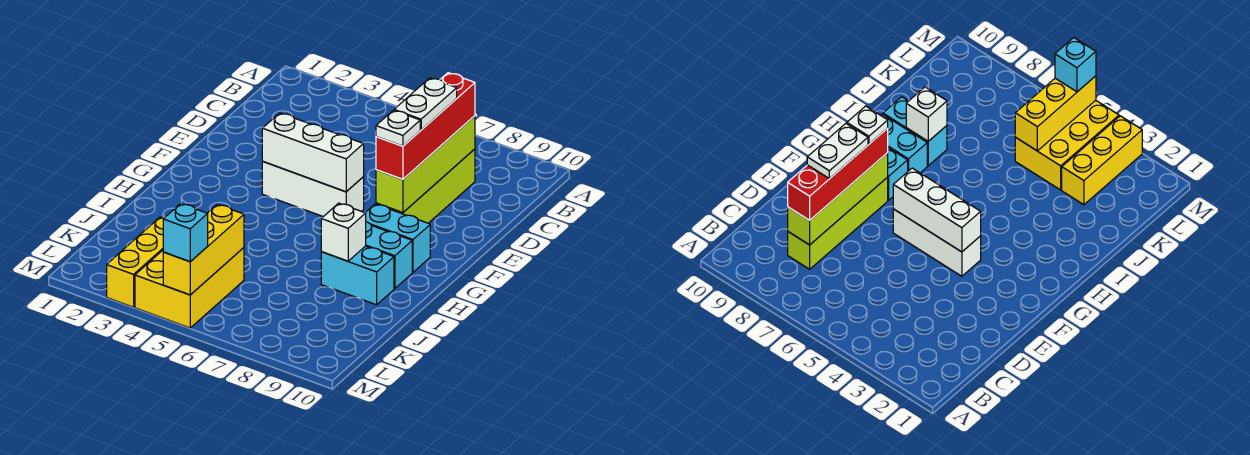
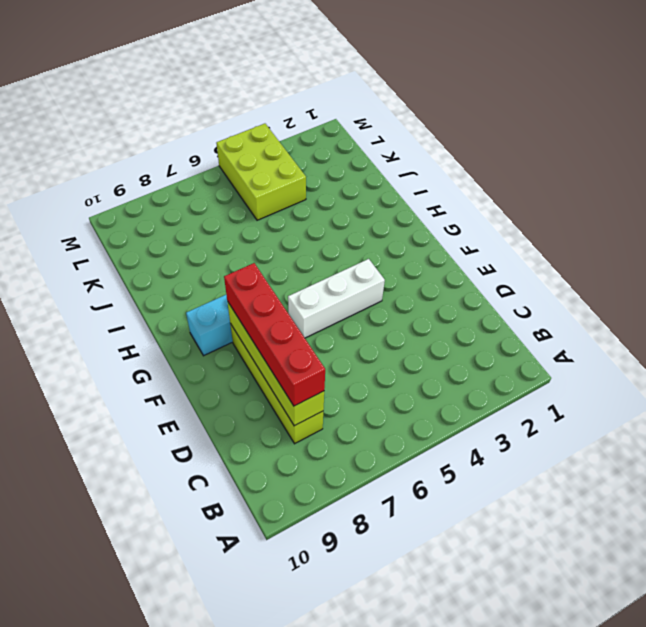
lime brick K4:M5 level 1 -> yellow brick K4:M5 level 1
none -> cyan brick H8:H9 level 1
none -> cyan brick I8:I9 level 1
none -> yellow brick K3:M3 level 1

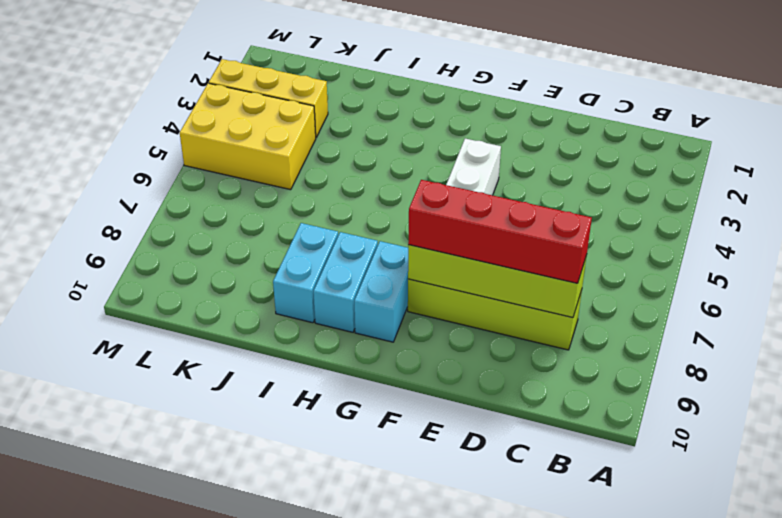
none -> white brick F4:F6 level 2
none -> white brick I8 level 2
none -> yellow brick K5:M5 level 2

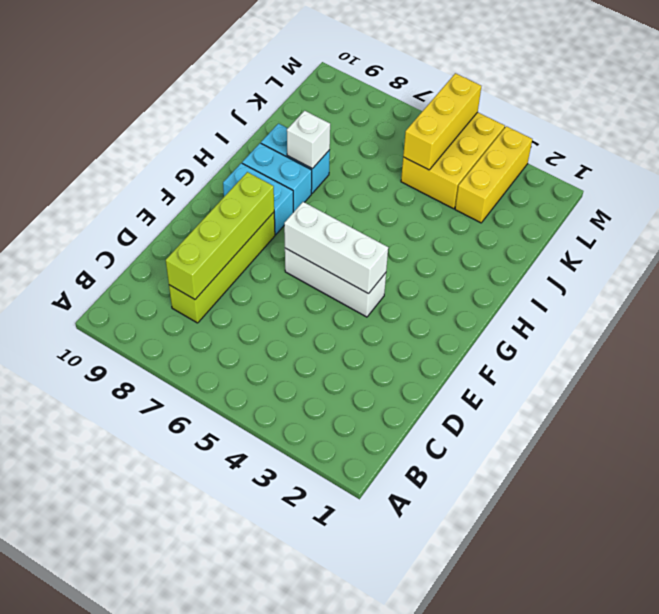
none -> red brick C8:F8 level 3
none -> cyan brick M5 level 3
none -> white plate D8:E8 level 4

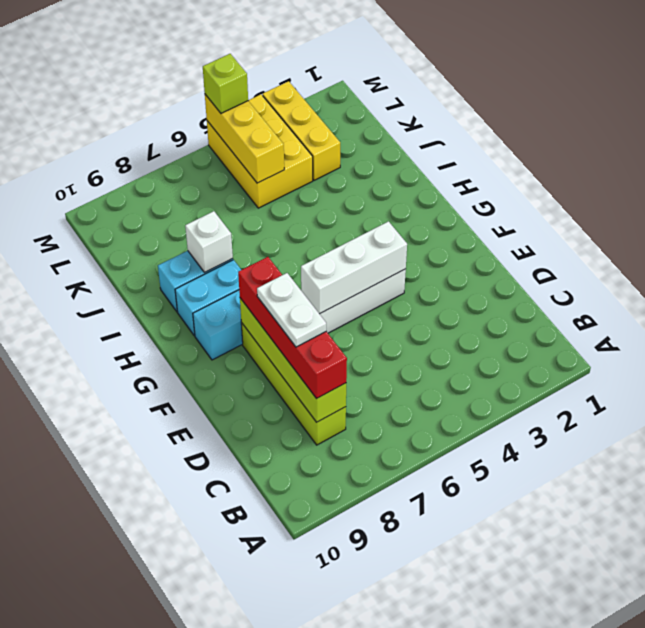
lime brick M5 level 3 -> cyan brick M5 level 3
none -> white plate F8 level 4

